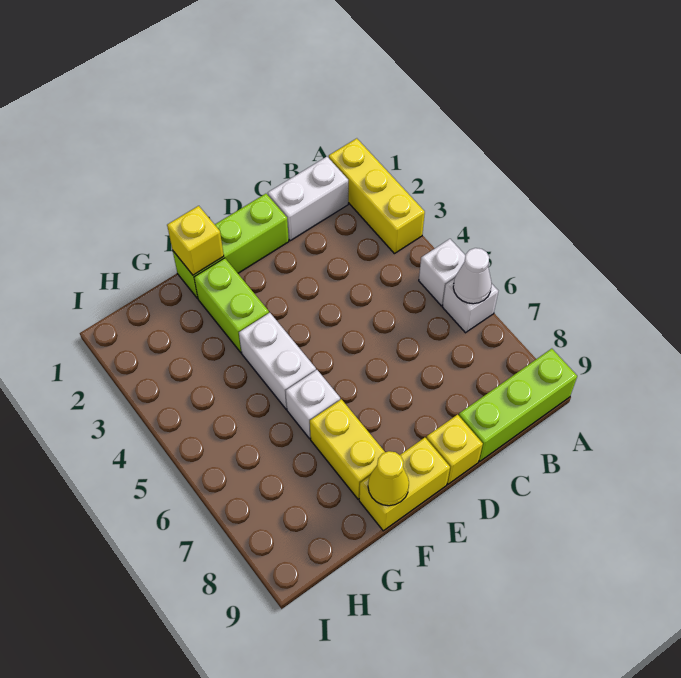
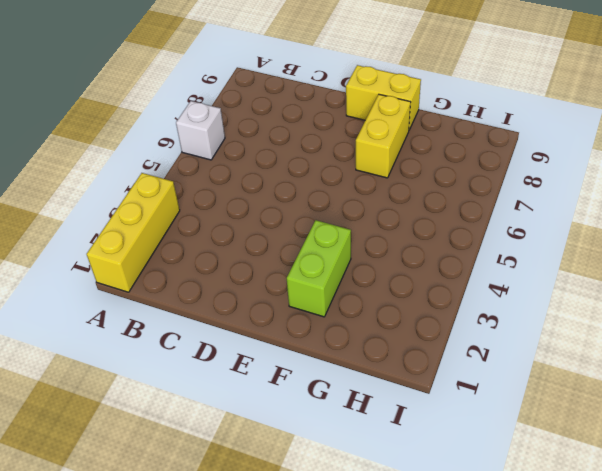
none -> white brick A5 level 1
none -> lime brick A9:C9 level 1
none -> white brick B1:C1 level 1

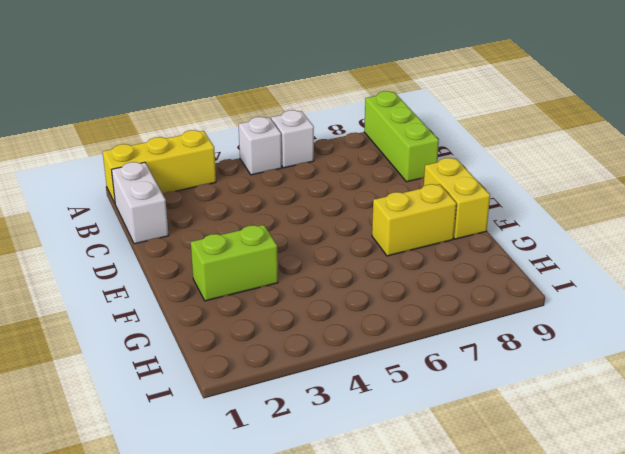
none -> lime brick D1:F1 level 1
none -> yellow brick D9 level 1
none -> white brick F4:F5 level 1

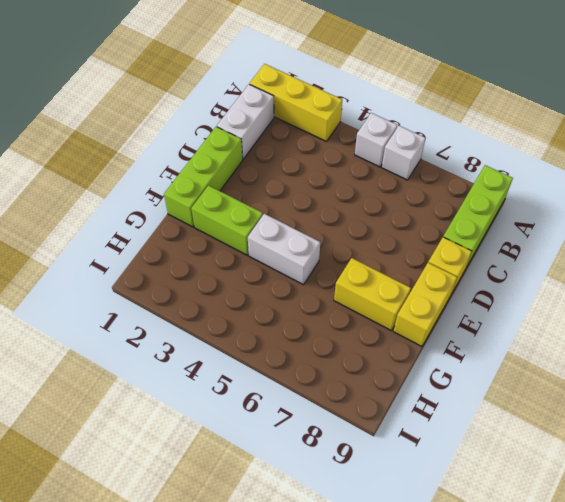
none -> white brick F6 level 1
none -> white cone A6 level 2
none -> yellow brick F1 level 2

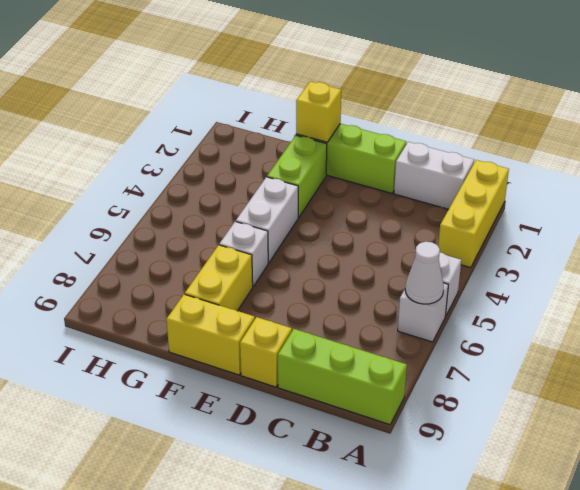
none -> yellow cone F9 level 2

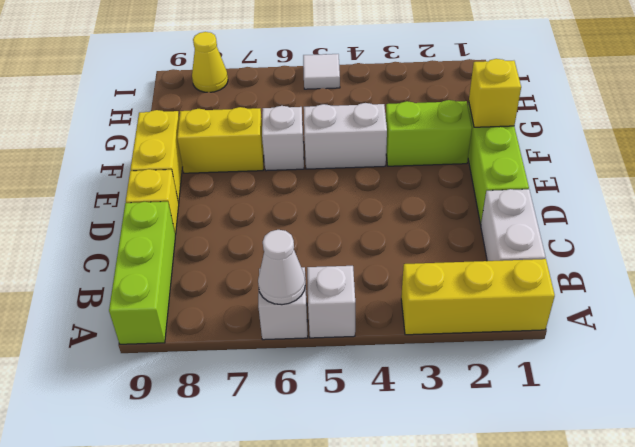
white tile I5 level 1 -> none
yellow cone I8 level 1 -> yellow cone F9 level 2

